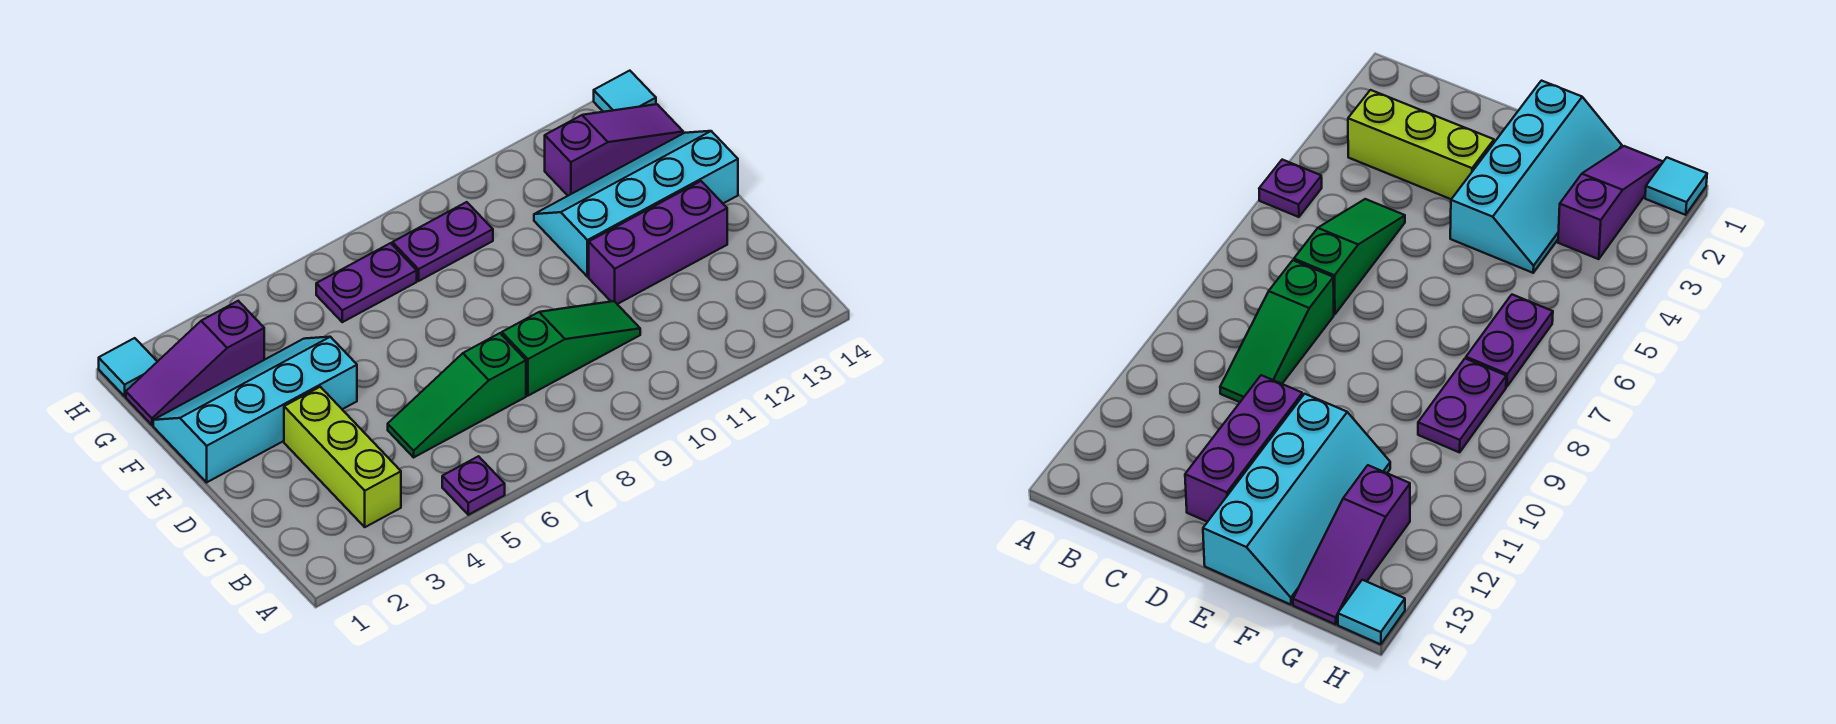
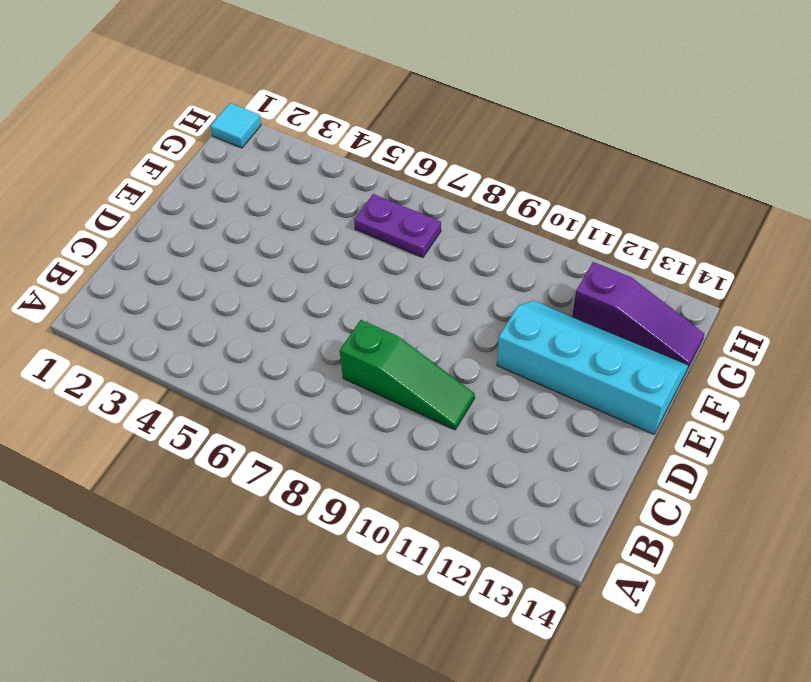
none -> purple plate A5 level 1
none -> lime brick B3:D3 level 1
none -> green slope C5:C7 level 1 top 7

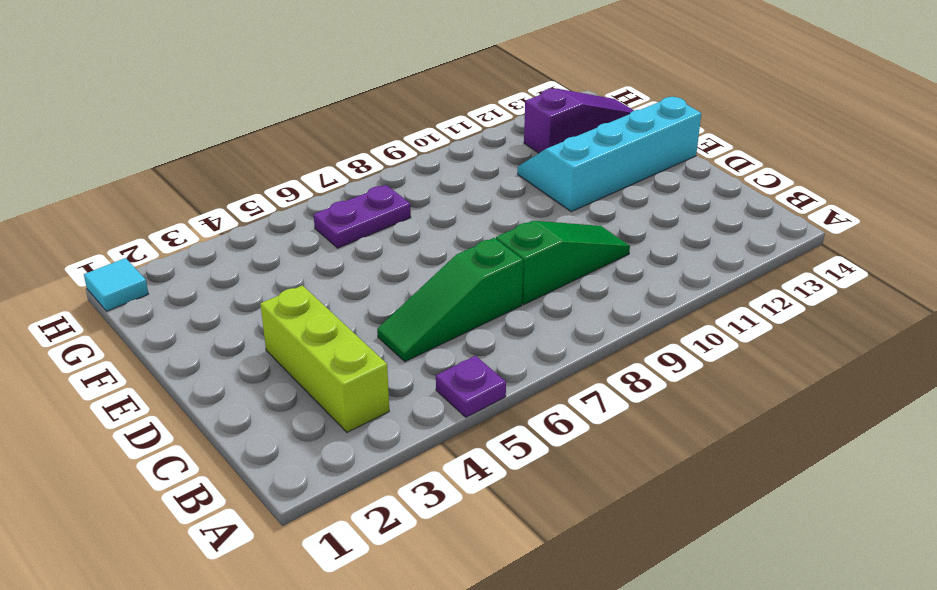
none -> purple brick D11:D13 level 1
none -> cyan slope E1:F4 level 1 top E
none -> purple slope G1:G3 level 1 top 3

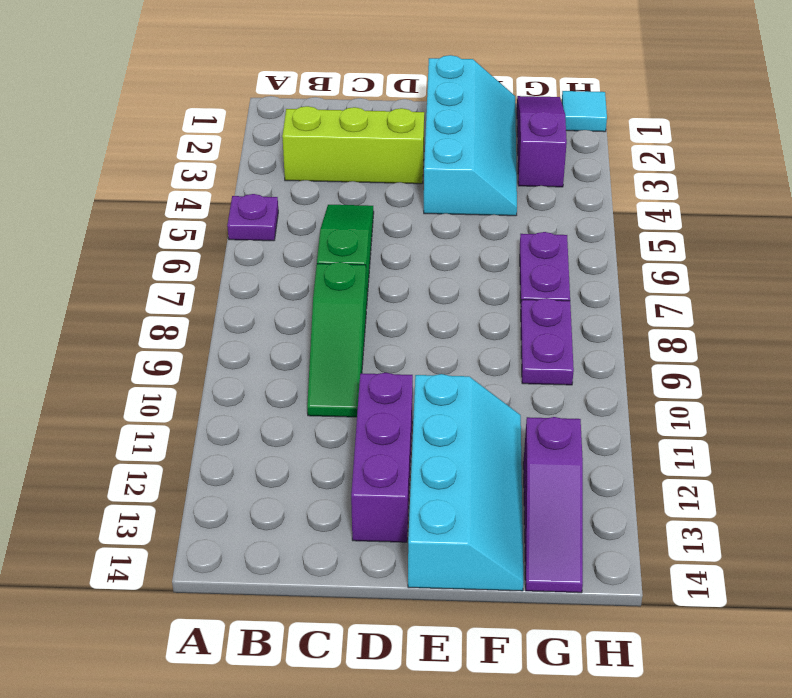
none -> cyan tile H14 level 1

